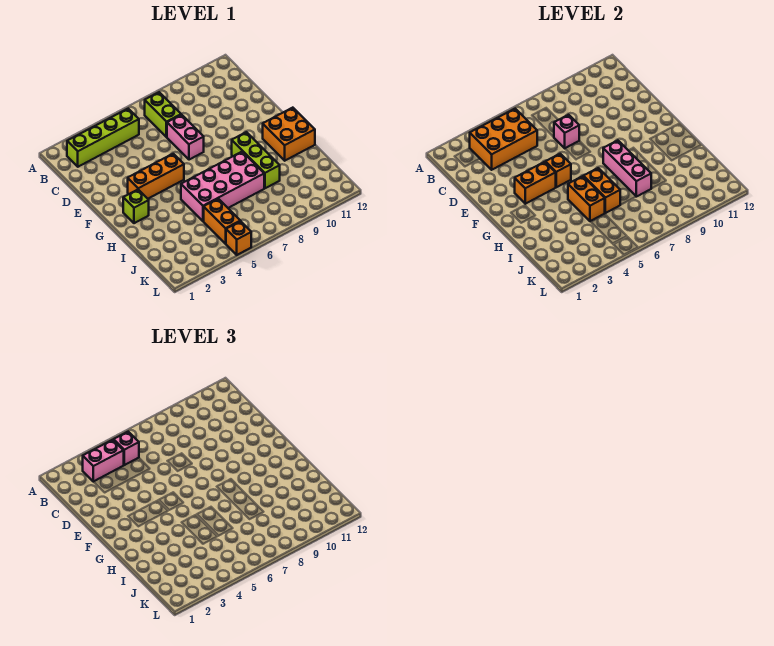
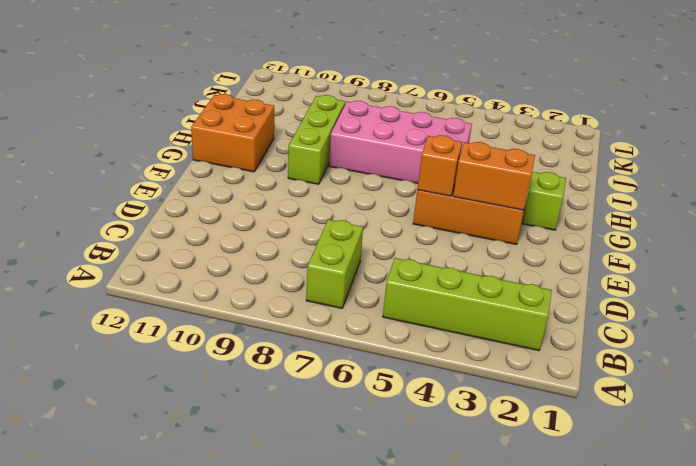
none -> pink brick D7:E7 level 1
none -> orange brick J5:K5 level 1
none -> orange brick L5 level 1

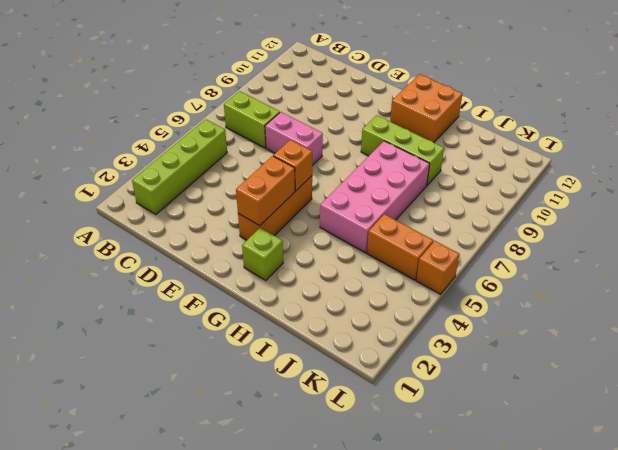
none -> orange brick B3:C5 level 2
none -> pink brick D7 level 2
none -> pink brick G8:I8 level 2

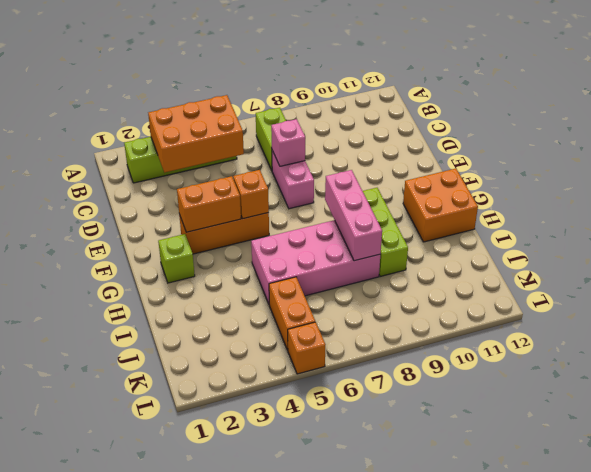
none -> orange brick H5:I5 level 2
none -> orange brick H6:I6 level 2
none -> pink brick B3:B4 level 3

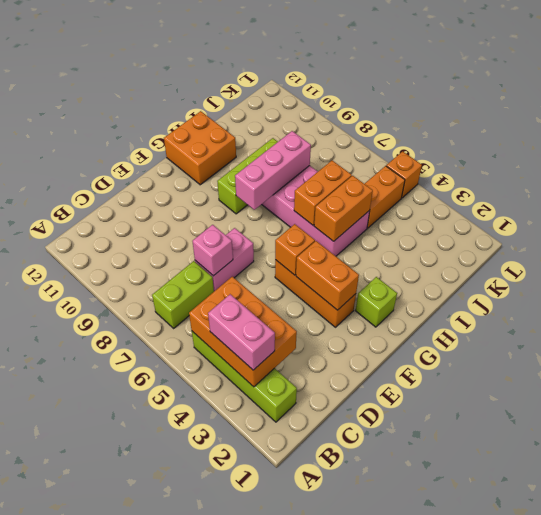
none -> pink brick B5 level 3

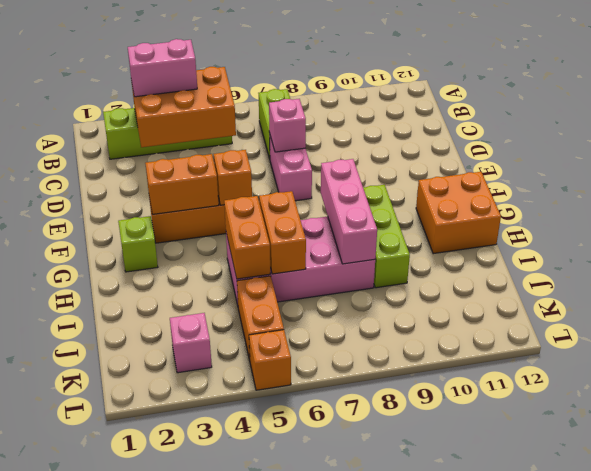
pink brick K3 level 1 -> pink brick B5 level 3

